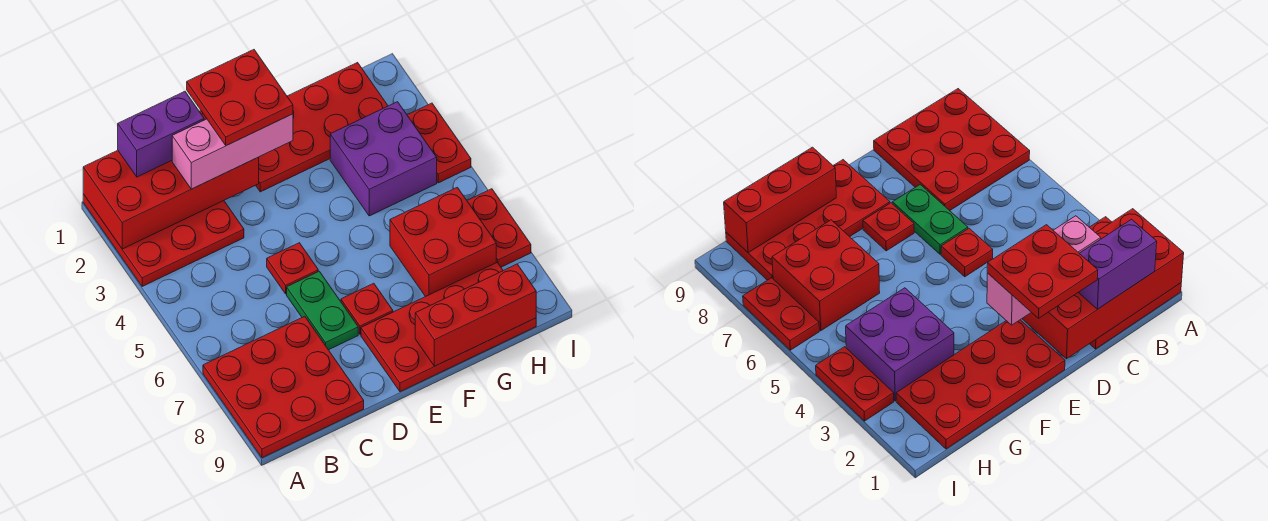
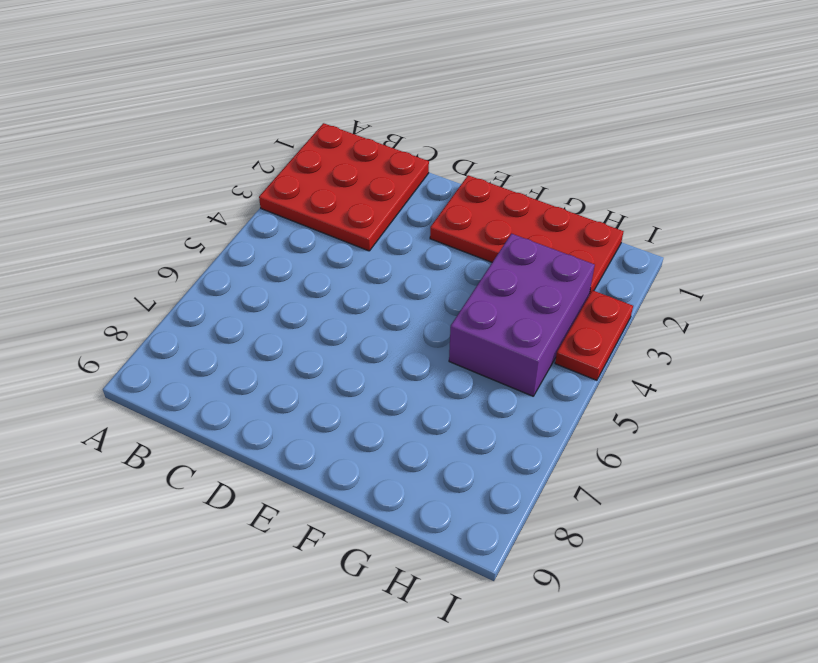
purple brick G3:H5 level 1 -> purple brick G3:H4 level 1
none -> red plate A7:C9 level 1
none -> red plate D5 level 1
none -> green plate D6:D7 level 1

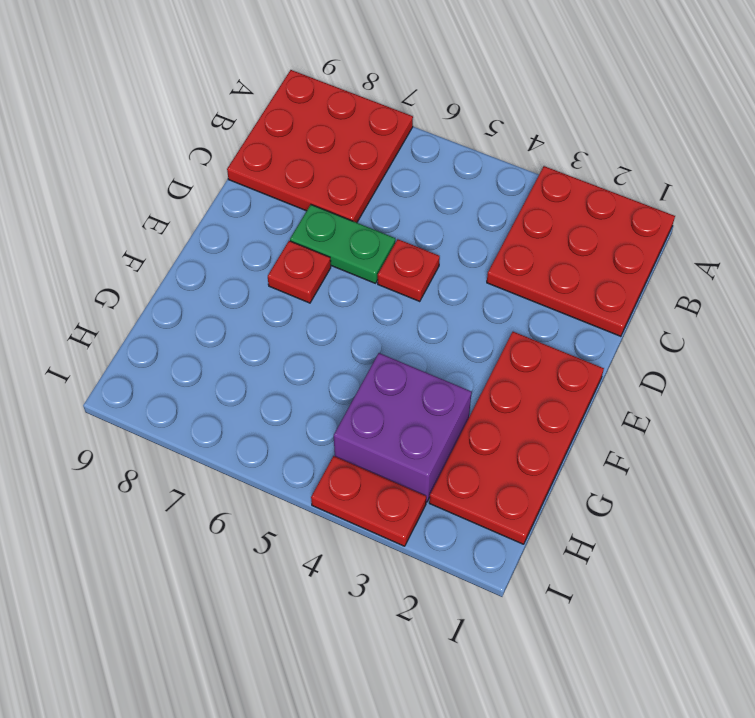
none -> red plate E8:H9 level 1
none -> red brick G6:H7 level 1
none -> red plate I6:I7 level 1

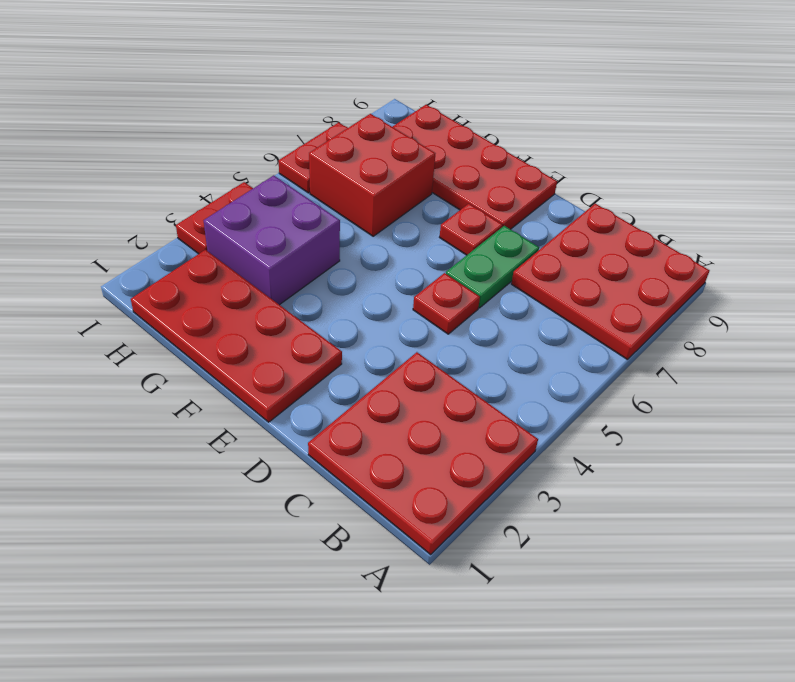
none -> red brick A1:D2 level 2
none -> red brick F9:H9 level 2
none -> purple brick B1:C1 level 3

